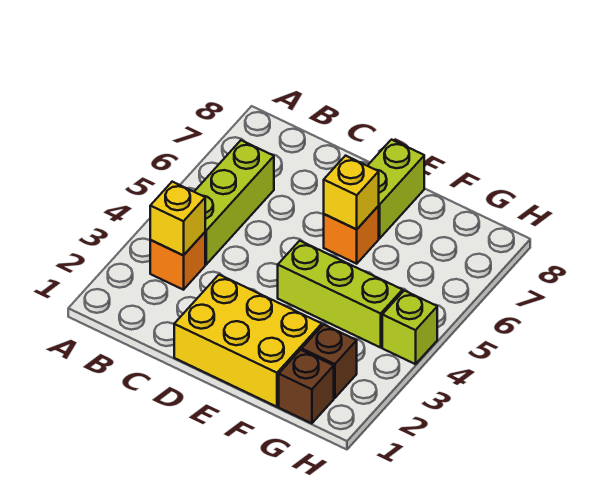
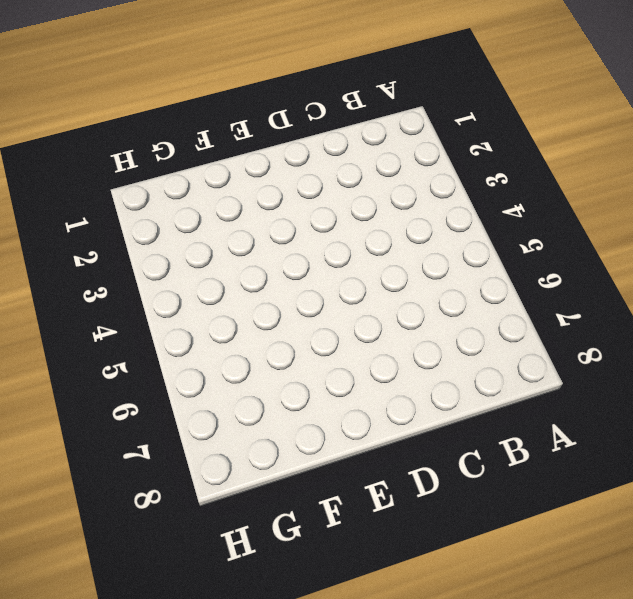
none -> orange brick B3 level 1
none -> lime brick B4:B6 level 1

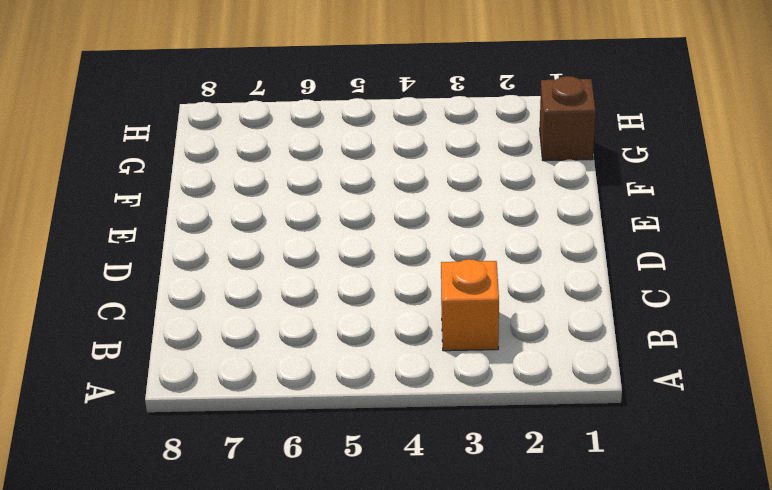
none -> lime brick B4:B6 level 1
none -> yellow brick D1:F2 level 1

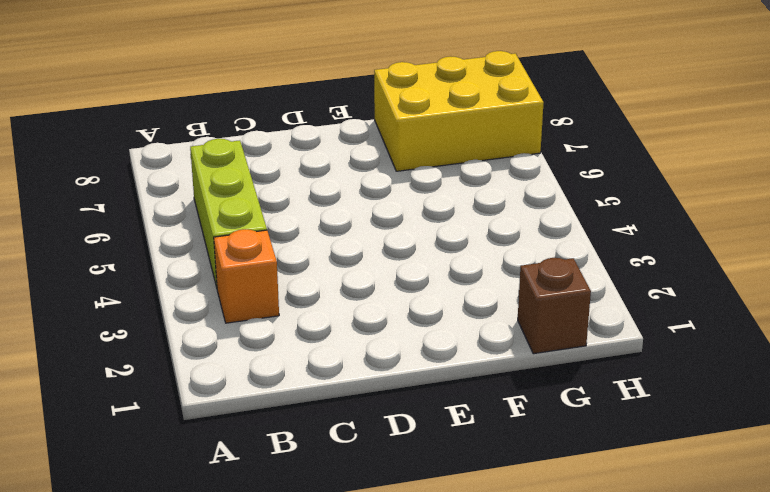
yellow brick F7:H8 level 1 -> yellow brick D1:F2 level 1
none -> lime brick E4:G4 level 1
none -> orange brick E6 level 1

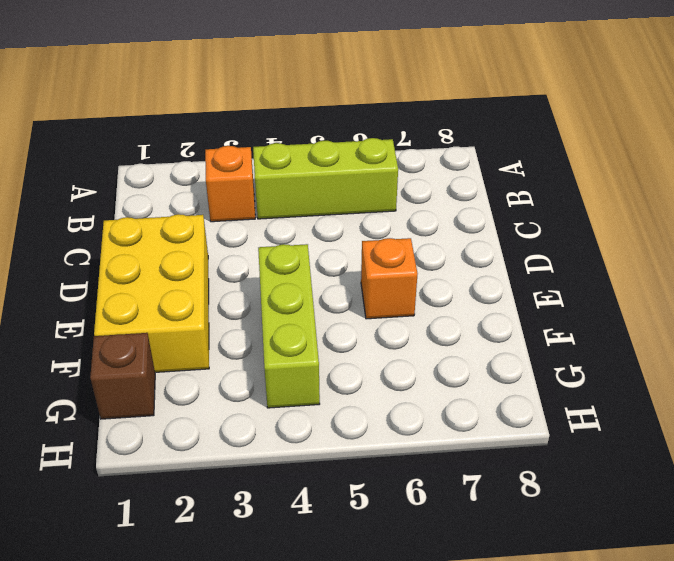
none -> lime brick E7:E8 level 1
none -> brown brick G2 level 1

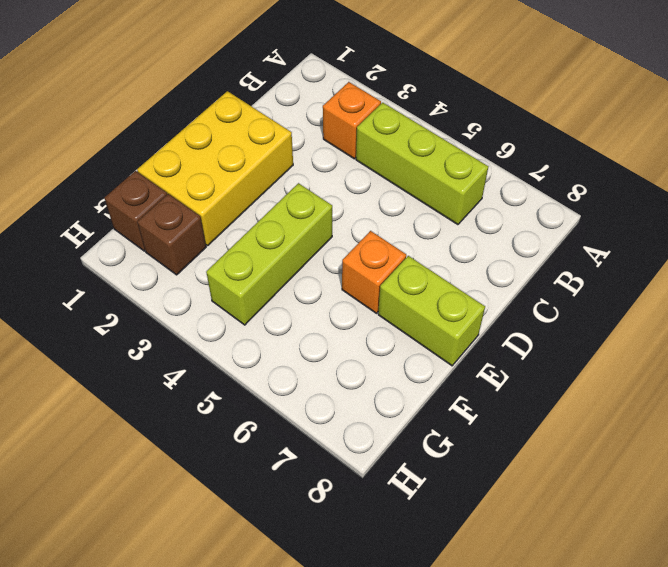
none -> lime brick H4 level 1
none -> yellow brick B3 level 2

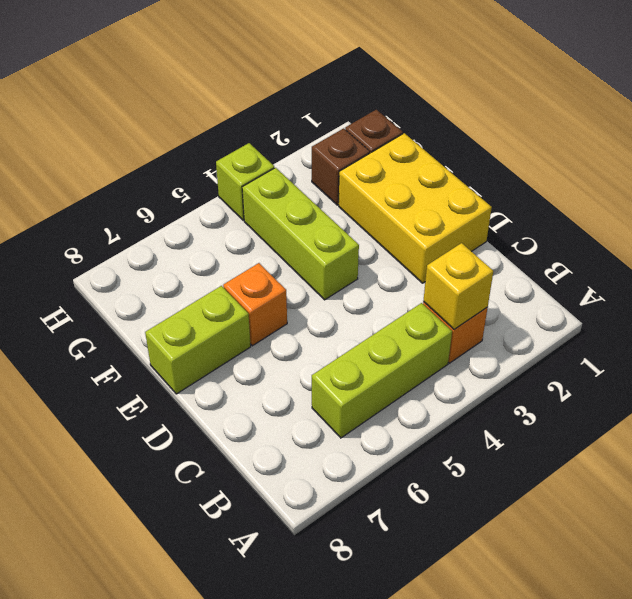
none -> yellow brick E6 level 2

